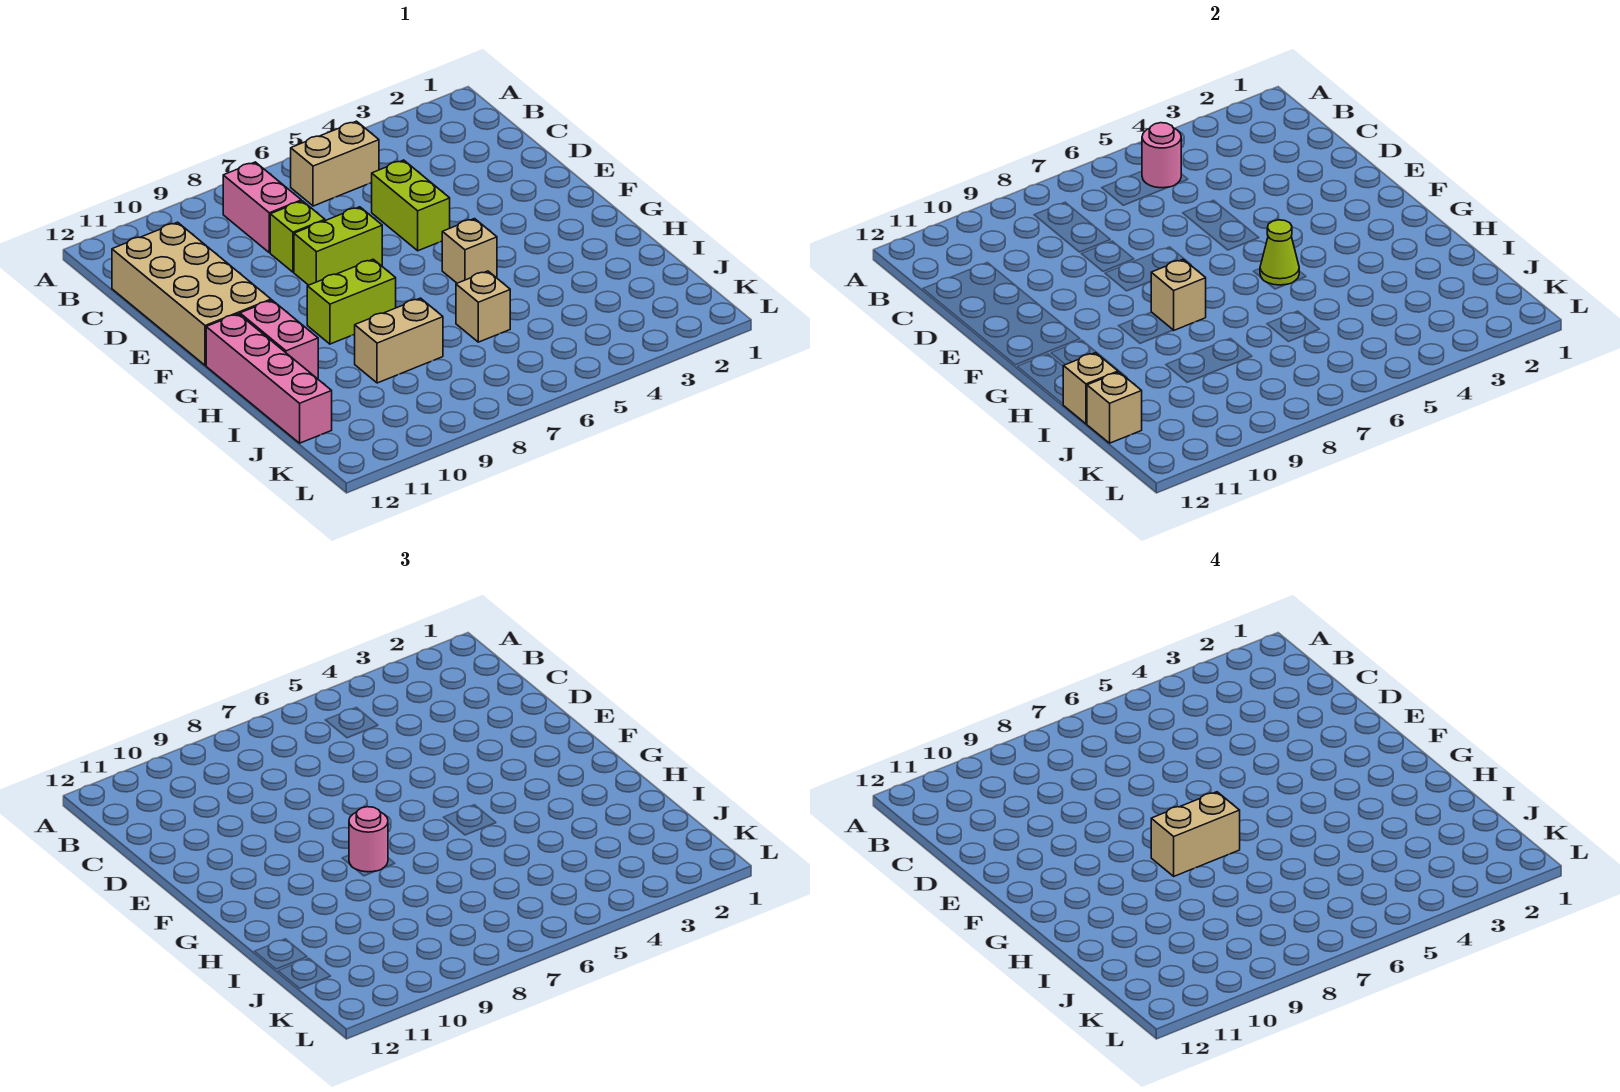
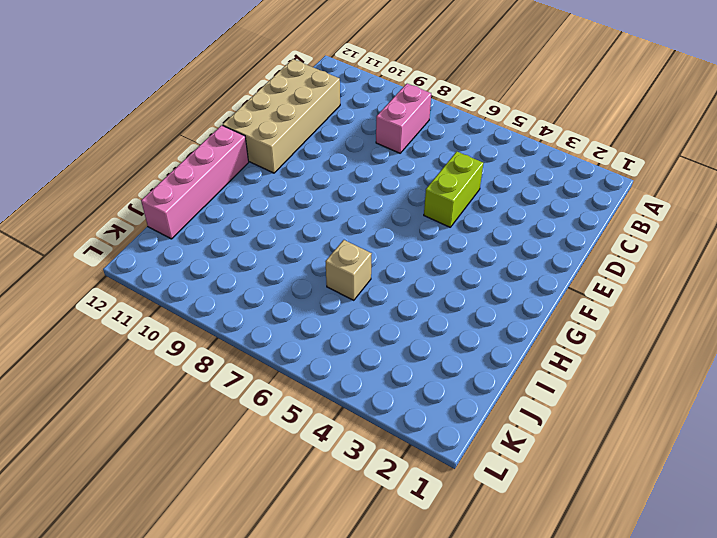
none -> tan brick B5:B6 level 1
none -> lime brick D8 level 1
none -> lime brick E7:E8 level 1

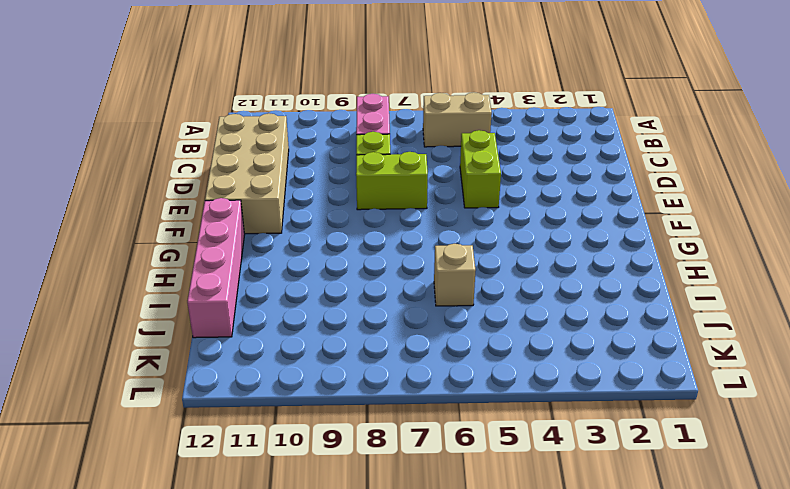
none -> tan brick G5 level 1
none -> lime brick G8:G9 level 1
none -> pink brick G11:H11 level 1

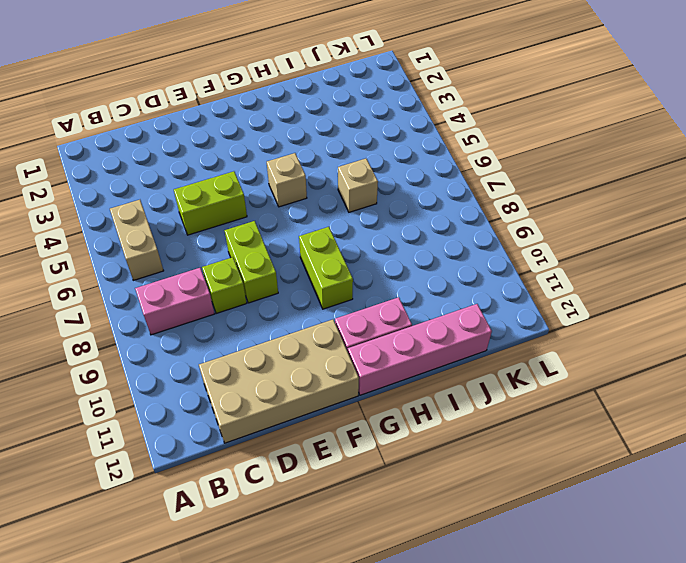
none -> tan brick I8:I9 level 1
none -> pink round brick B5 level 2
none -> lime cone G5 level 2

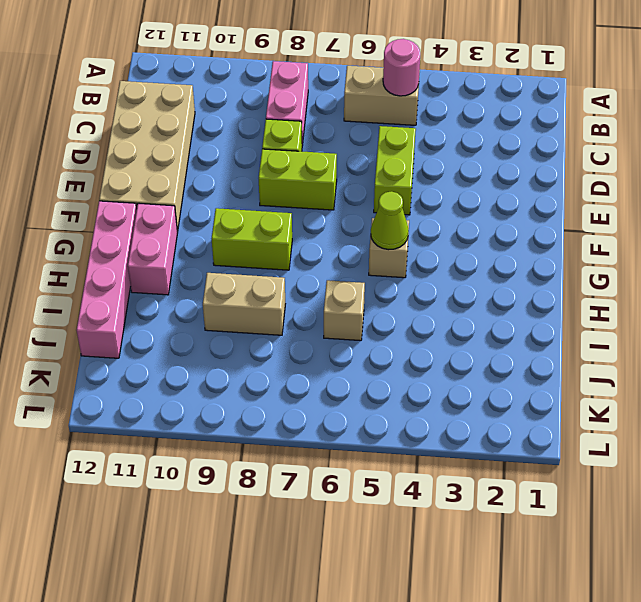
none -> tan brick G8 level 2
none -> tan brick I12 level 2
none -> tan brick J12 level 2

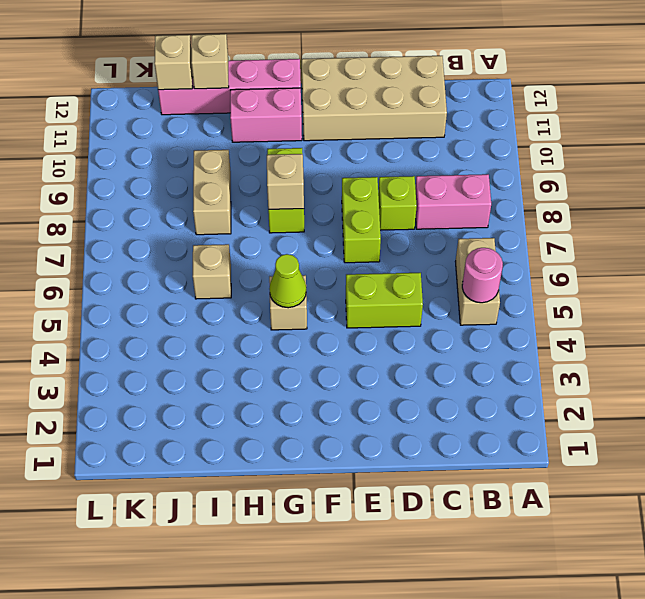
none -> pink round brick G8 level 3
none -> tan brick G7:G8 level 4

